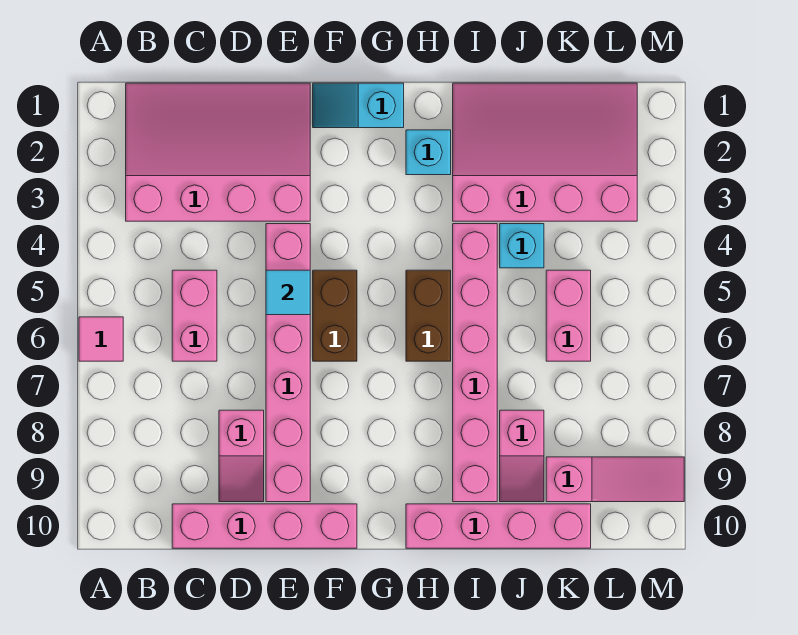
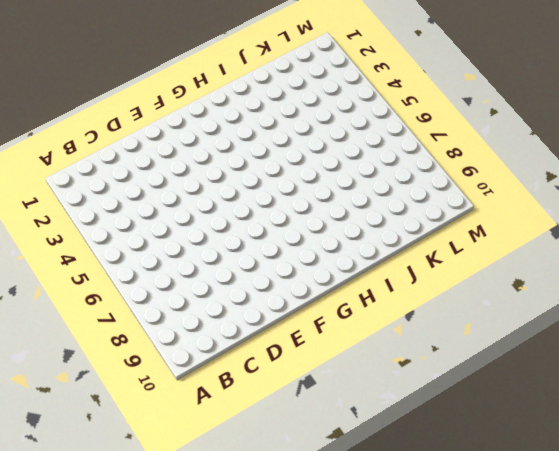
none -> pink tile A6 level 1
none -> pink slope B1:E3 level 1 top 3
none -> pink brick C5:C6 level 1

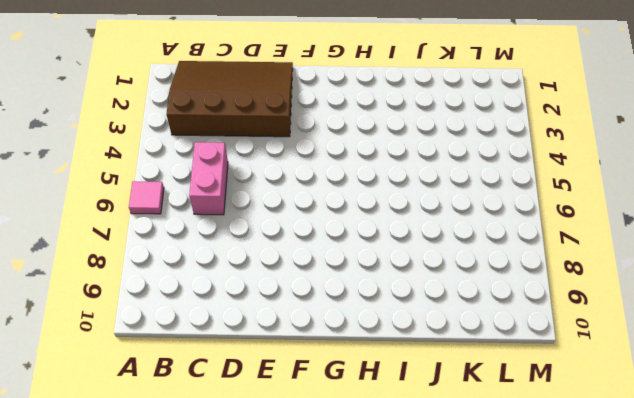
brown slope B1:E3 level 1 top 3 -> pink slope B1:E3 level 1 top 3
none -> pink brick C10:F10 level 1
none -> pink slope D8:D9 level 1 top 8
none -> pink brick E4:E9 level 1

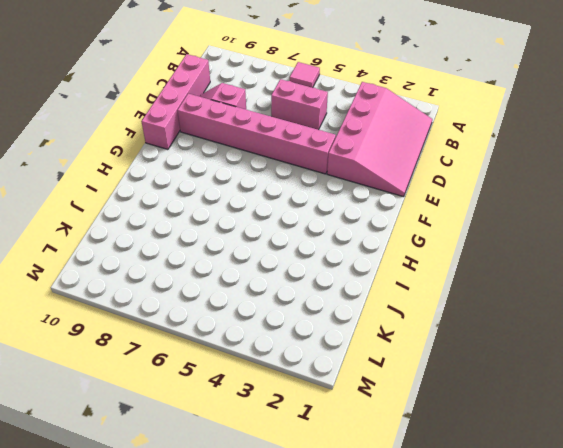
none -> cyan slope F1:G1 level 1 top G
none -> brown brick F5:F6 level 1
none -> cyan brick H2 level 1

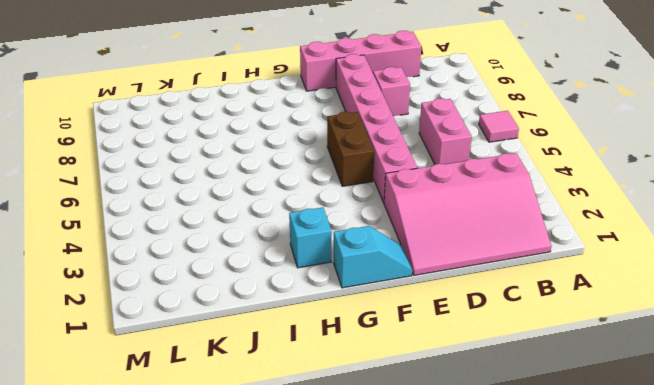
none -> brown brick H5:H6 level 1
none -> pink brick H10:K10 level 1
none -> pink slope I1:L3 level 1 top 3

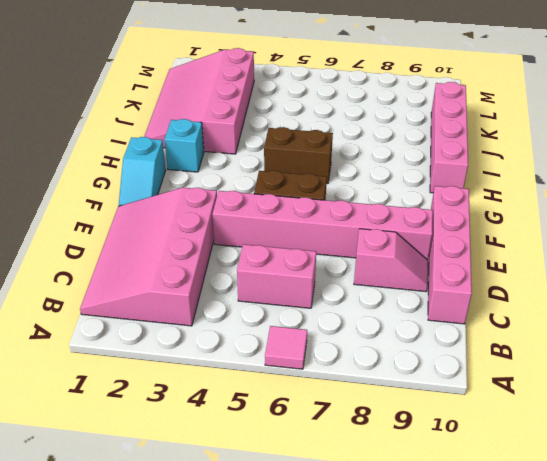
none -> pink brick I4:I9 level 1
none -> cyan brick J4 level 1
none -> pink slope J8:J9 level 1 top 8

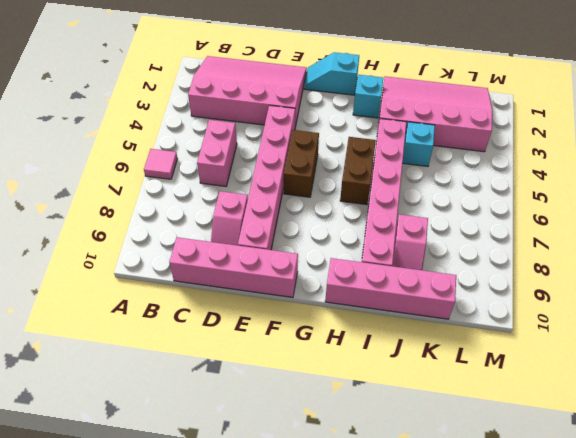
none -> pink brick K5:K6 level 1
none -> pink slope K9:M9 level 1 top K
none -> cyan tile E5 level 2

